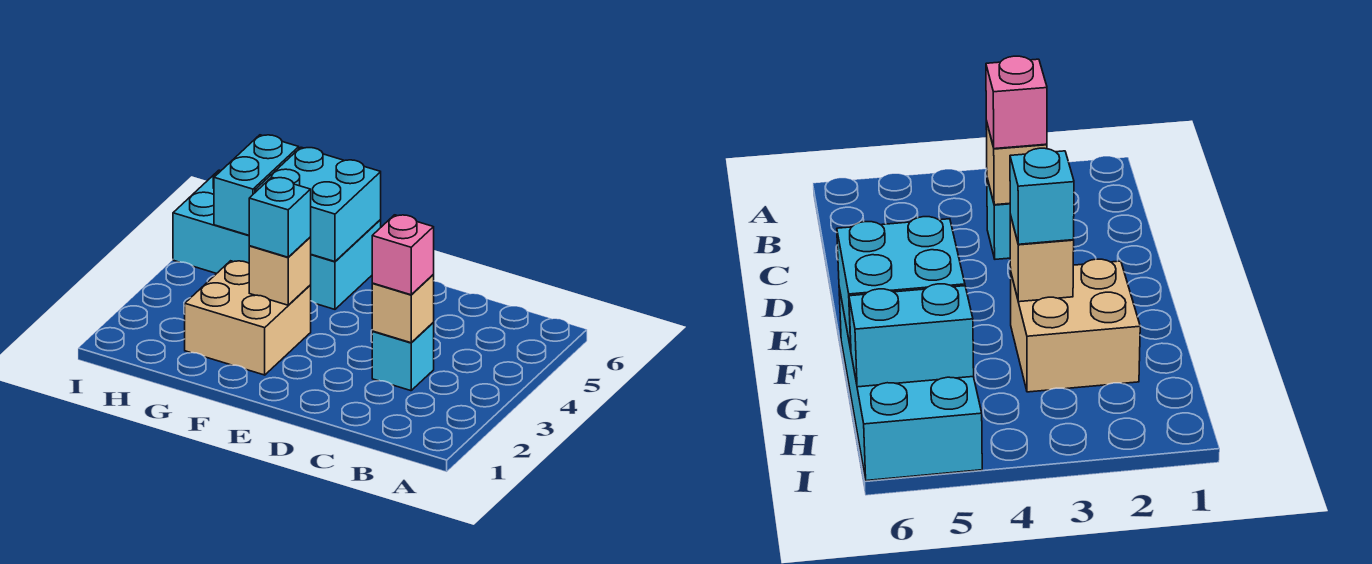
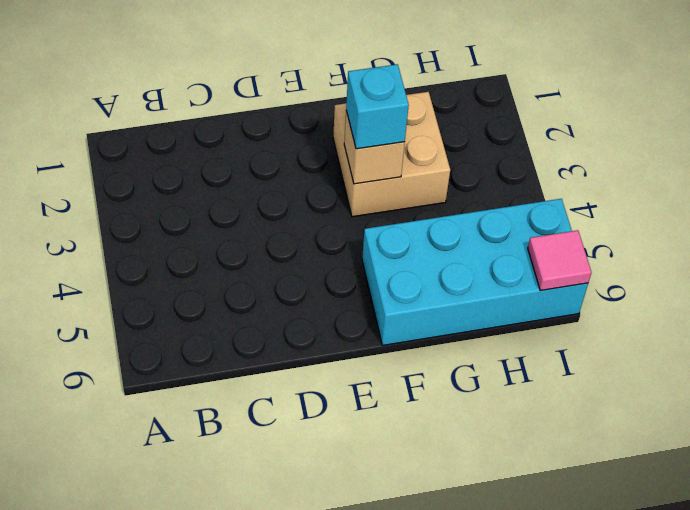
pink tile I6 level 2 -> none
none -> cyan brick C3 level 1
none -> tan brick C3 level 2

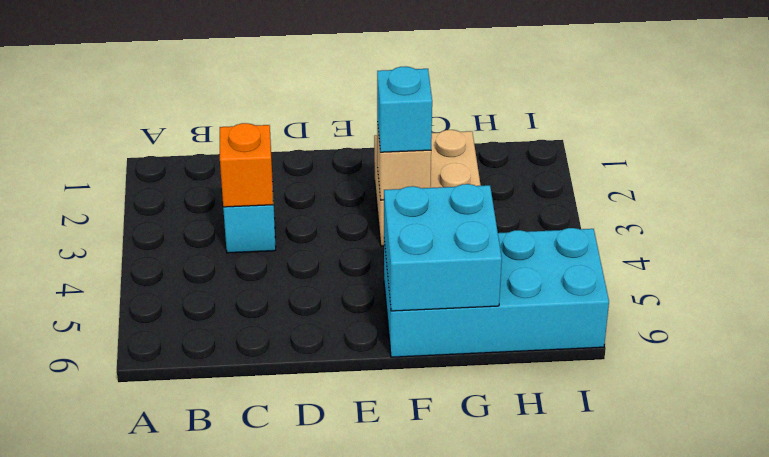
orange brick C3 level 2 -> tan brick C3 level 2
none -> cyan brick H5:H6 level 2
none -> pink brick C3 level 3

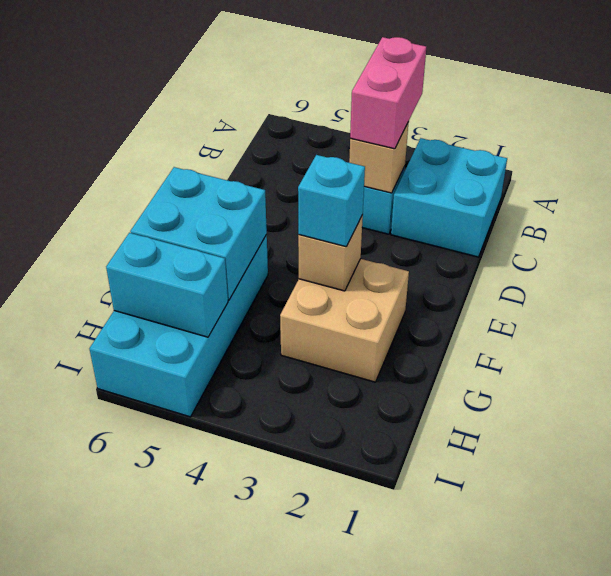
cyan brick B1:C2 level 1 -> none
pink brick B3:C3 level 3 -> pink brick C3 level 3

